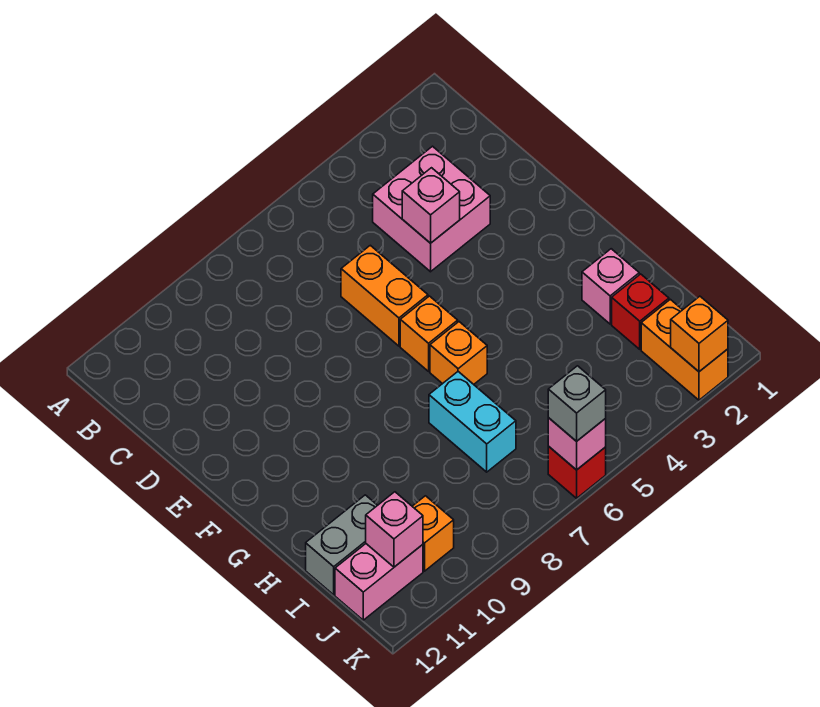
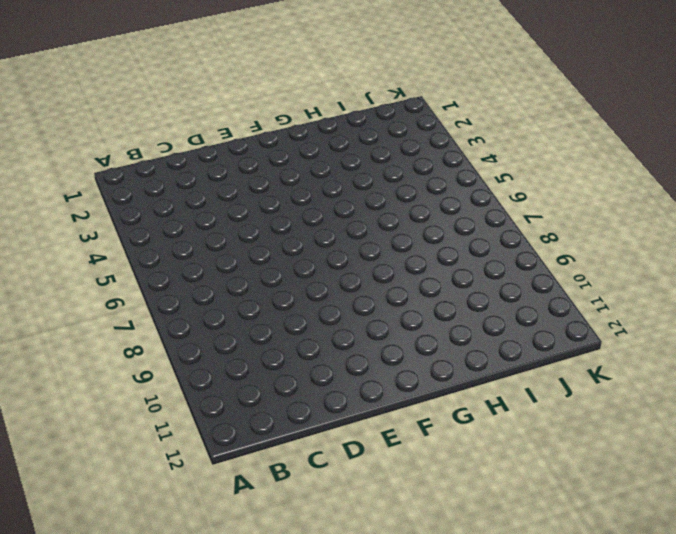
none -> pink brick C3:D4 level 1
none -> orange brick D6:E6 level 1
none -> orange brick F6 level 1

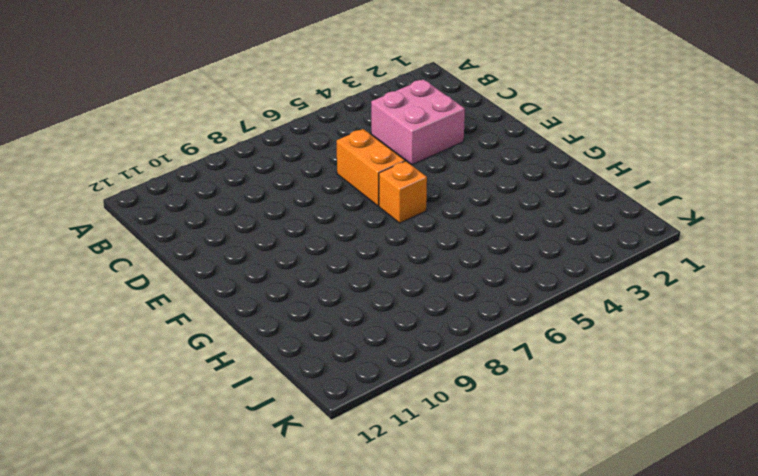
none -> orange brick G6 level 1
none -> pink brick H2 level 1
none -> cyan brick H7:I7 level 1

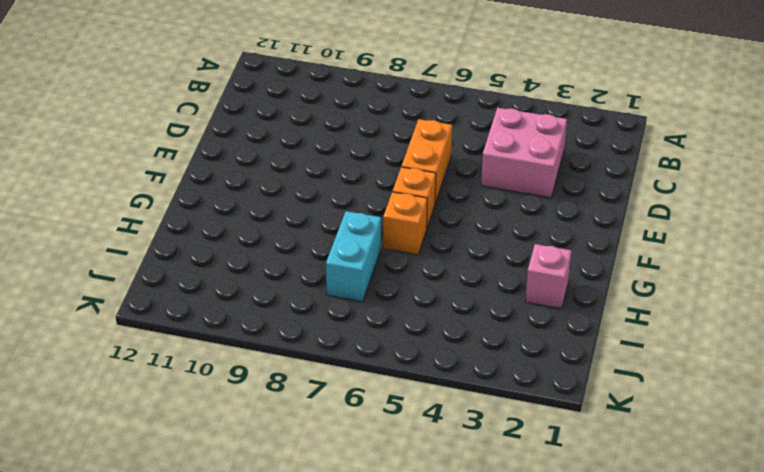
none -> red brick I2 level 1
none -> grey brick I11:I12 level 1
none -> orange brick J2:K2 level 1

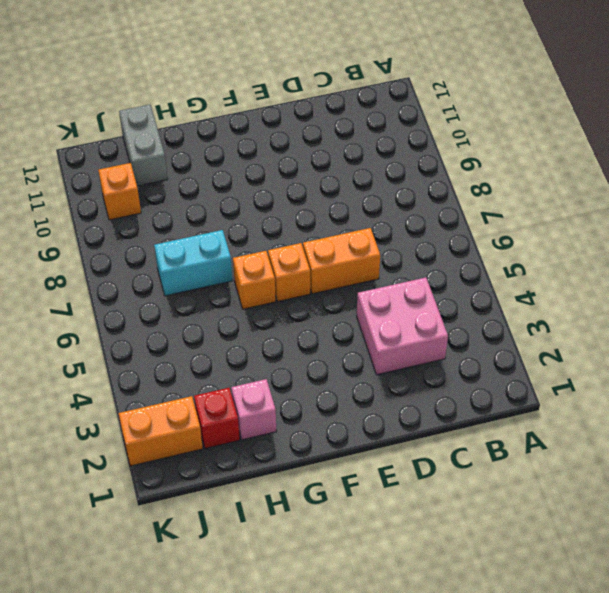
none -> pink brick J11:J12 level 1
none -> red brick K6 level 1
none -> pink brick D4 level 2

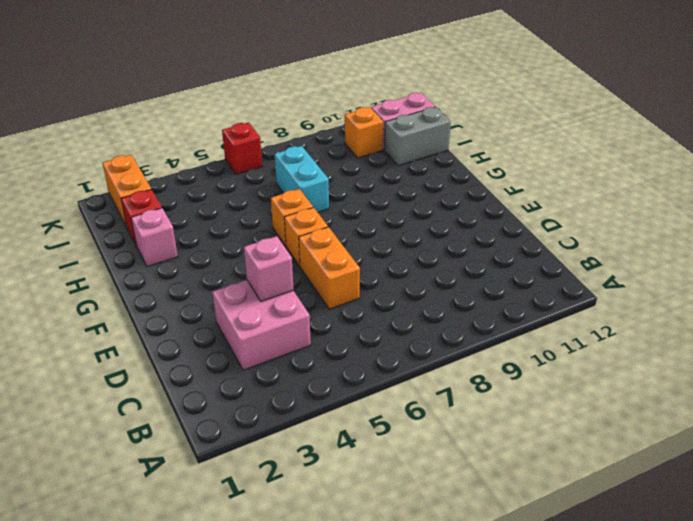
none -> pink brick J11 level 2
none -> orange brick K2 level 2
none -> pink brick K6 level 2

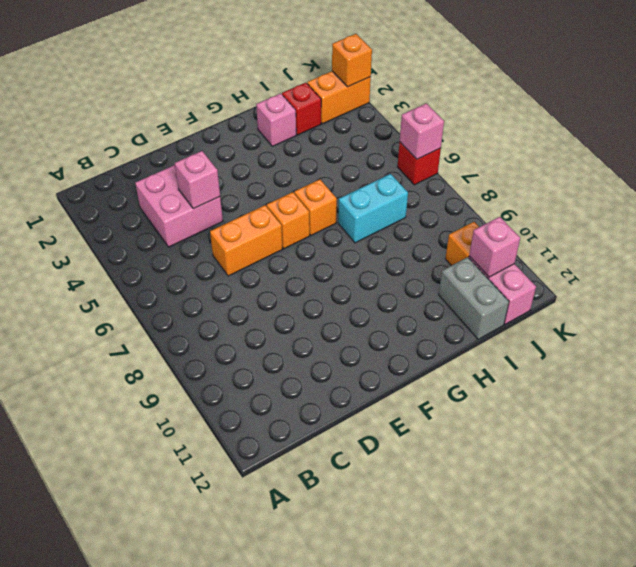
none -> grey brick K6 level 3

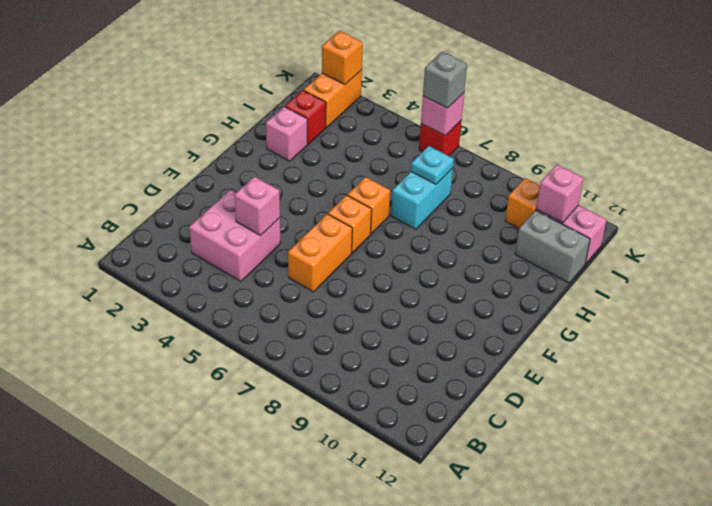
cyan plate I7 level 2 -> none

